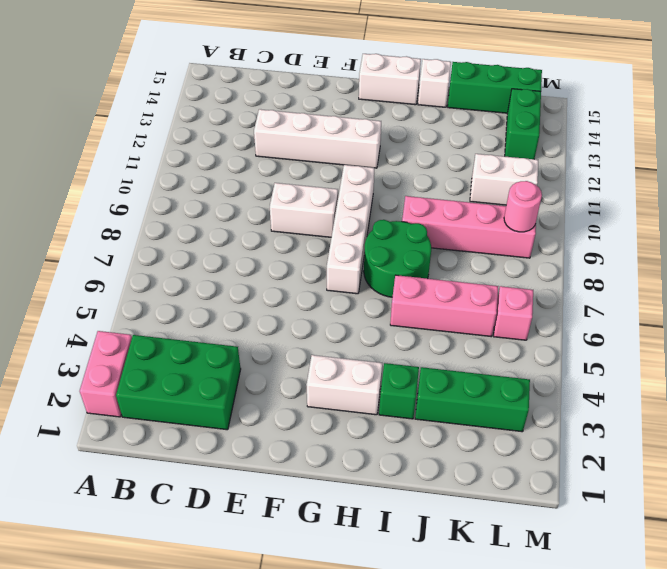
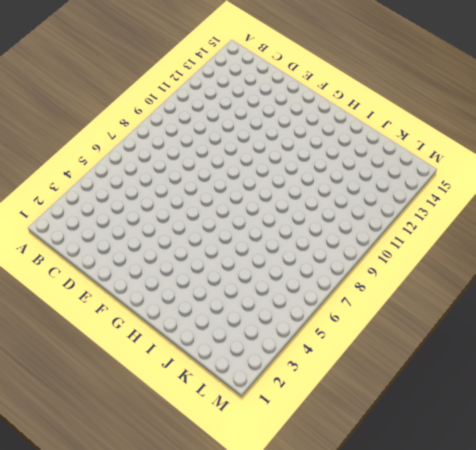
none -> pink brick A2:A3 level 1
none -> green brick B2:D3 level 1
none -> white brick D12:G12 level 1

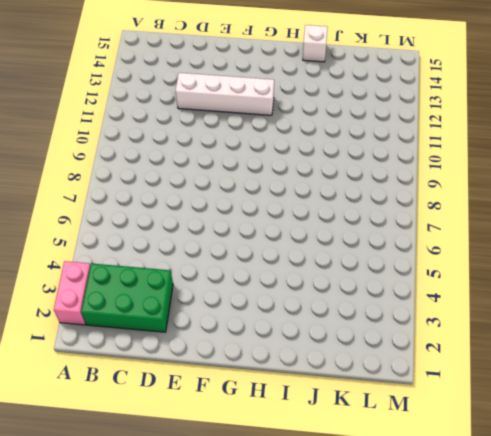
none -> white brick E9:F9 level 1
none -> white brick G3:H3 level 1
none -> white brick G7:G10 level 1

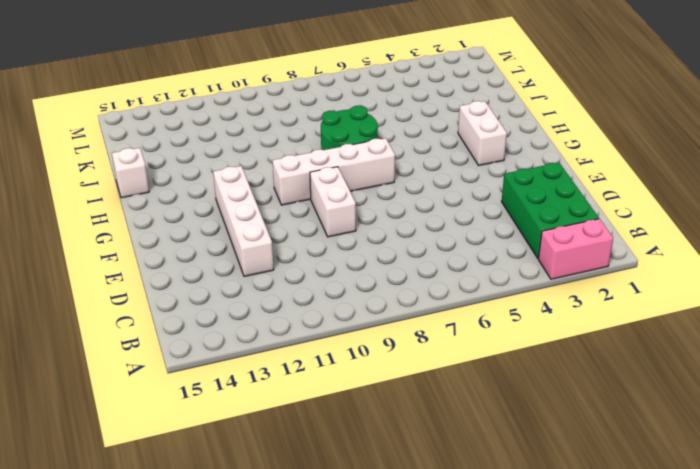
none -> white brick G15:H15 level 1
none -> green brick I3 level 1
none -> pink brick I6:K6 level 1

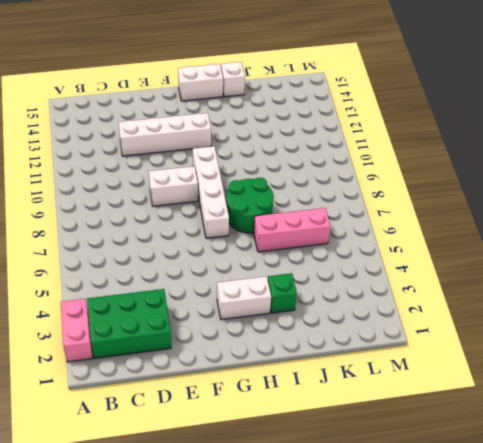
none -> pink brick I9:L9 level 1
none -> green brick J3:L3 level 1
none -> green brick J15:L15 level 1

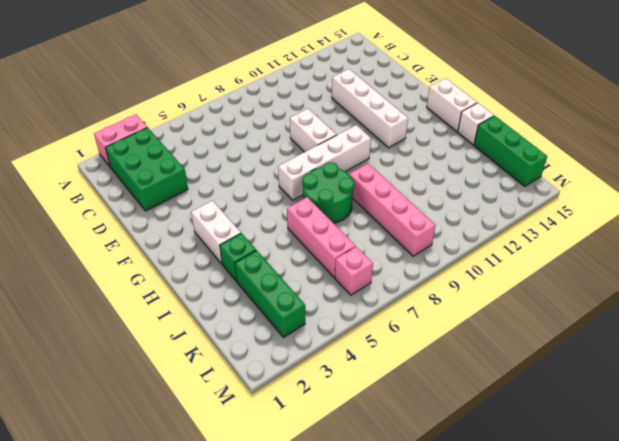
none -> white brick K11:L11 level 1
none -> green brick L13:L14 level 1
none -> pink round brick L9 level 2

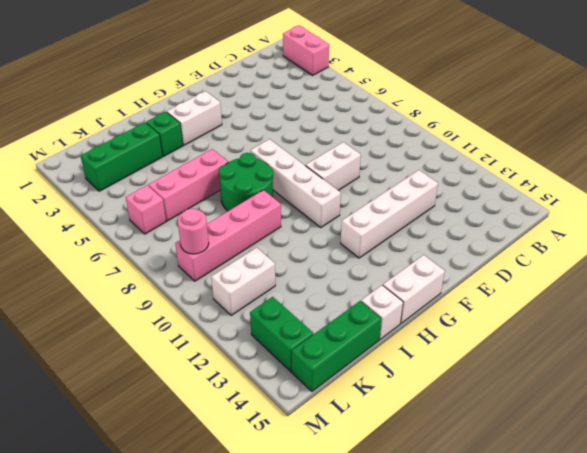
none -> green brick B2:D3 level 1

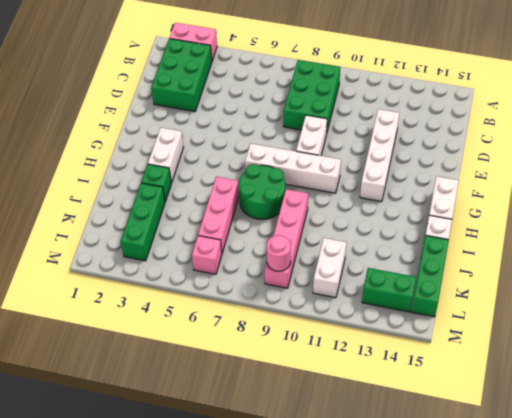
green brick B8:D9 level 1 -> none

